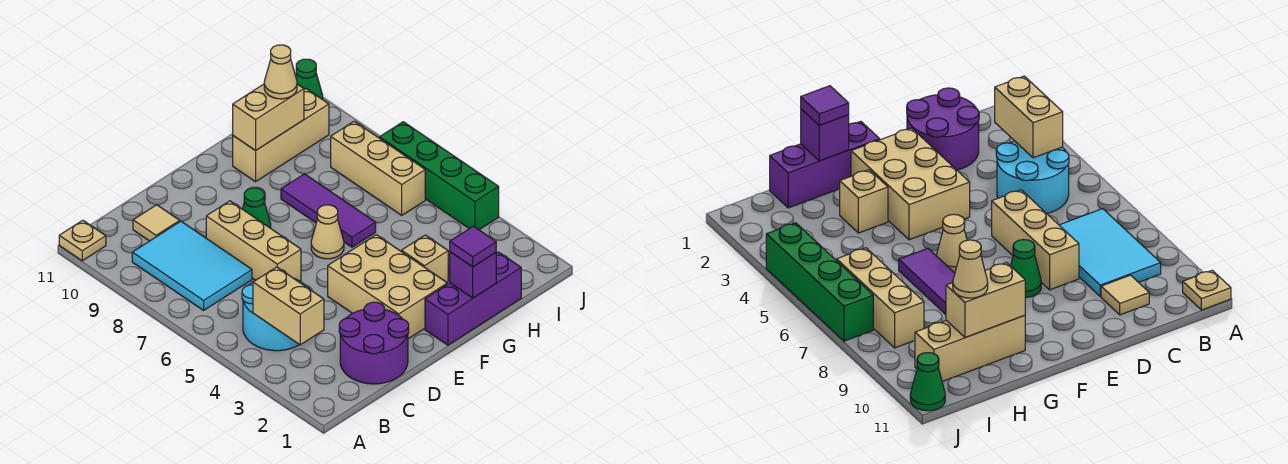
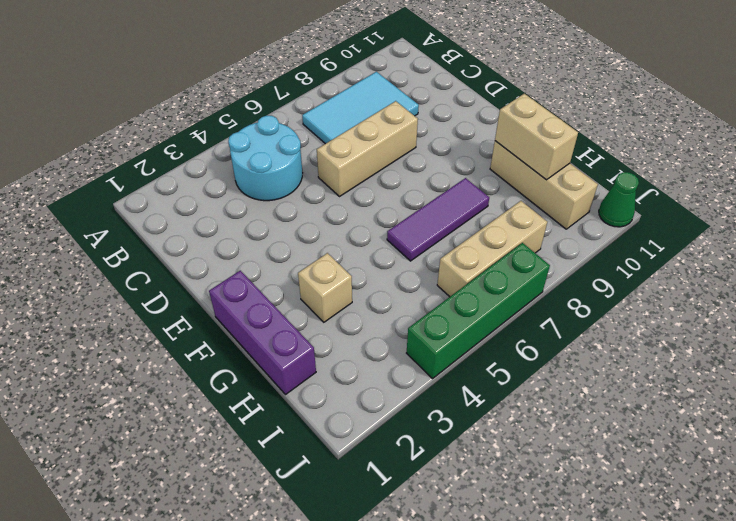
none -> tan plate A11 level 1
none -> purple round brick C1:D2 level 1
none -> tan tile C10 level 1

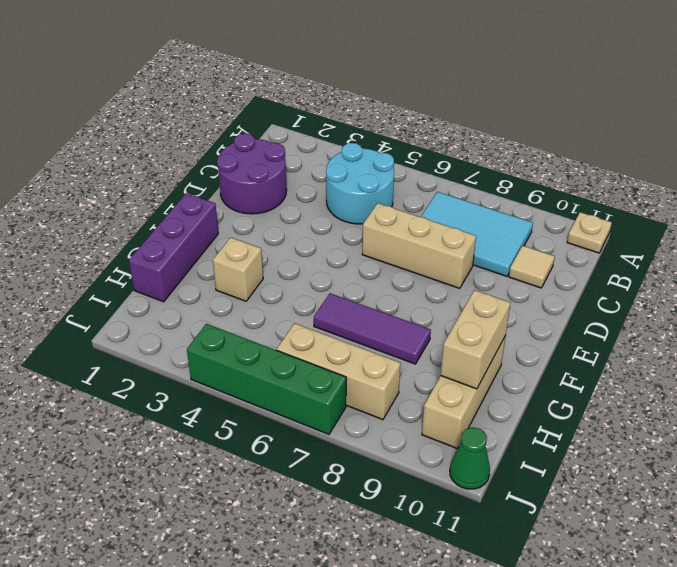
none -> tan brick E2:F4 level 1
none -> green cone E8 level 1
none -> tan cone F6 level 1

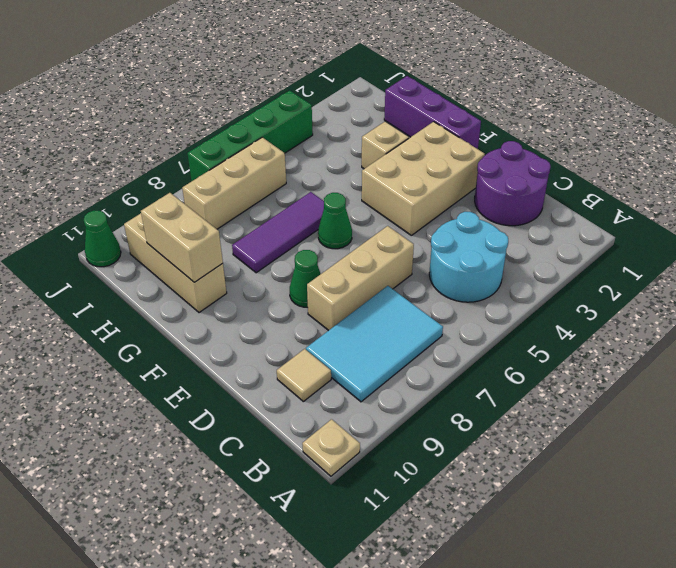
green cone F6 level 1 -> tan cone F6 level 1
none -> tan brick B3:B4 level 2
none -> purple brick G1 level 2
none -> purple tile G1 level 3

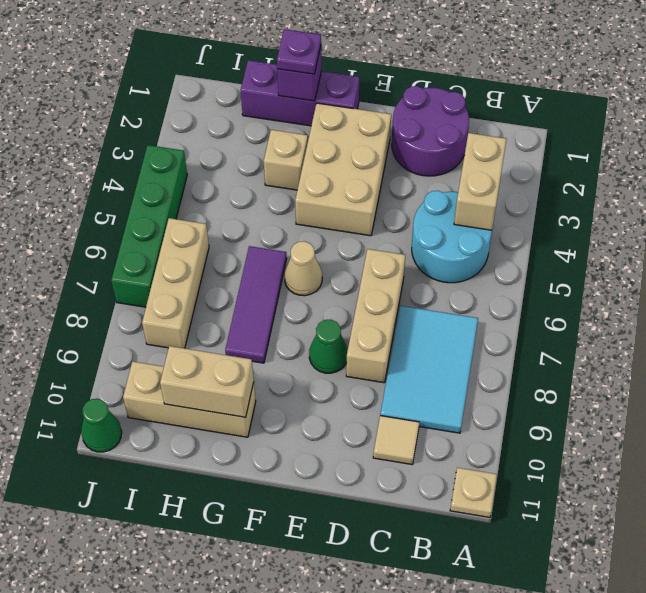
purple plate G1 level 3 -> purple tile G1 level 3
none -> tan cone H10 level 3

